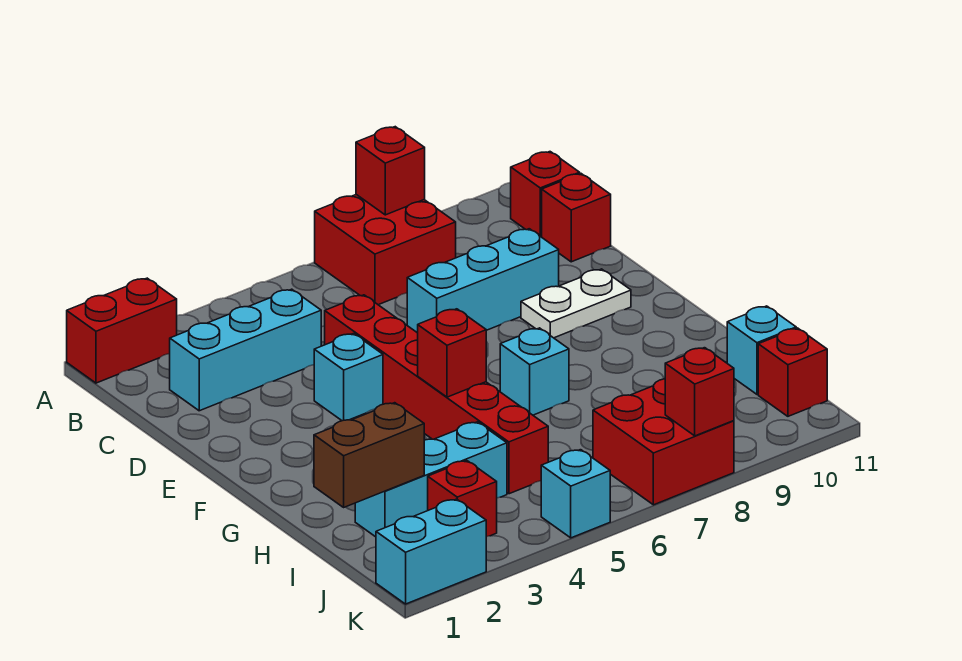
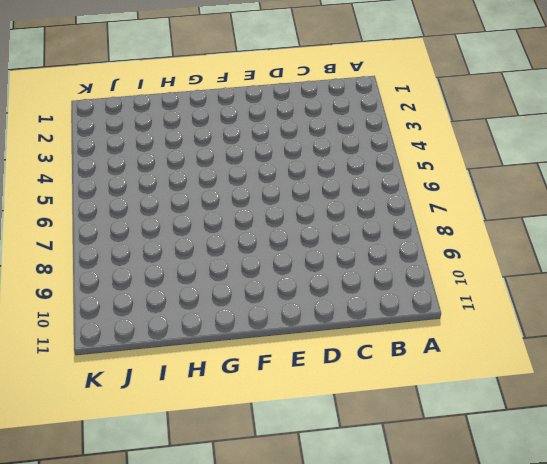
none -> red brick A1:A2 level 1
none -> red brick A7:B8 level 1
none -> red brick B11 level 1

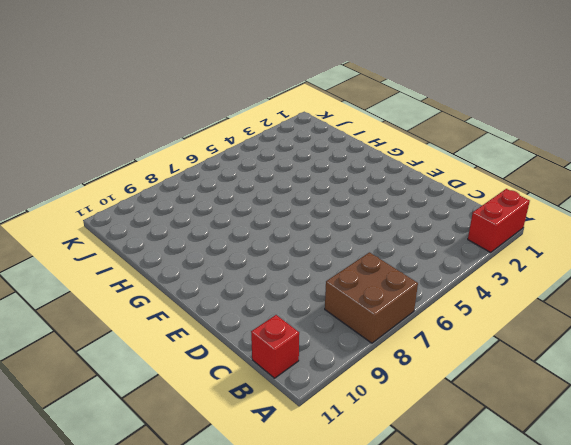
brown brick A7:B8 level 1 -> red brick A7:B8 level 1
none -> cyan brick C2:C4 level 1
none -> red brick C11 level 1
none -> red brick D5:I5 level 1

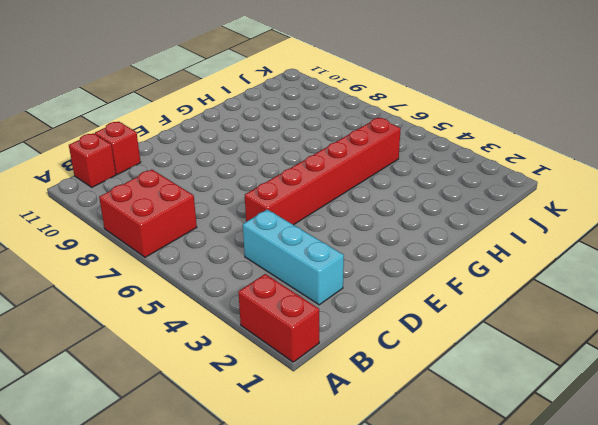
none -> cyan brick D7:D9 level 1
none -> cyan brick E4 level 1
none -> white plate E9:E10 level 1

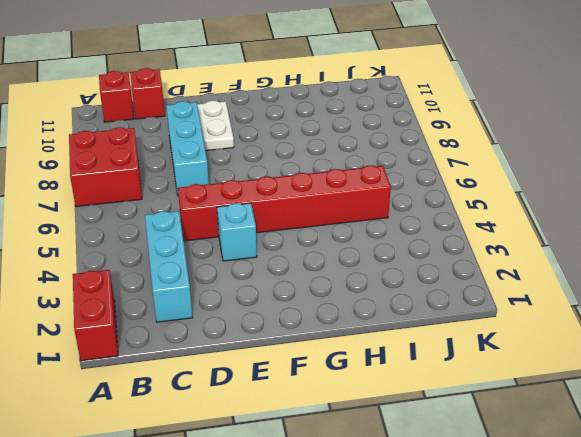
none -> cyan brick G7 level 1
none -> cyan brick I2:I4 level 1
none -> cyan brick I11 level 1

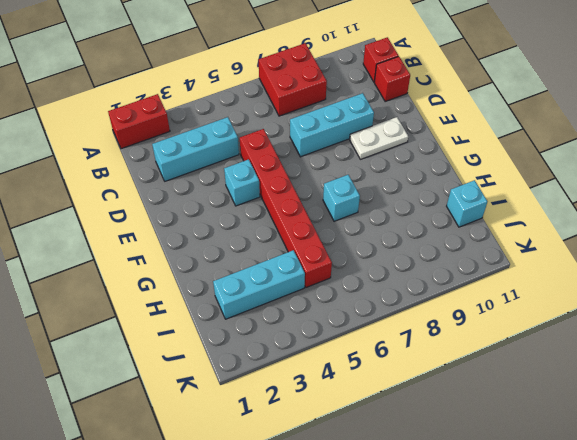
none -> red brick J3 level 1
none -> red brick J7:K8 level 1
none -> red brick J11 level 1

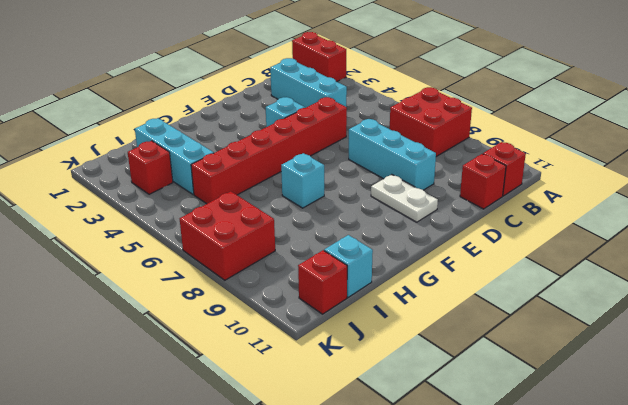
none -> cyan brick K1:K2 level 1
none -> cyan brick K5 level 1
none -> red brick A8 level 2

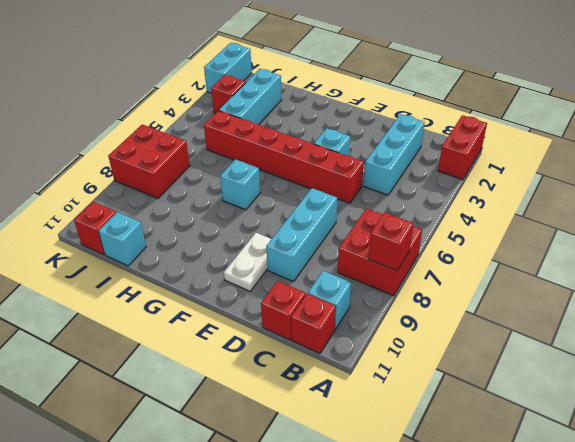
cyan brick B10 level 1 -> cyan brick K5 level 1
none -> red brick G5 level 2
none -> brown brick I1:I2 level 2
none -> red brick K8 level 2

